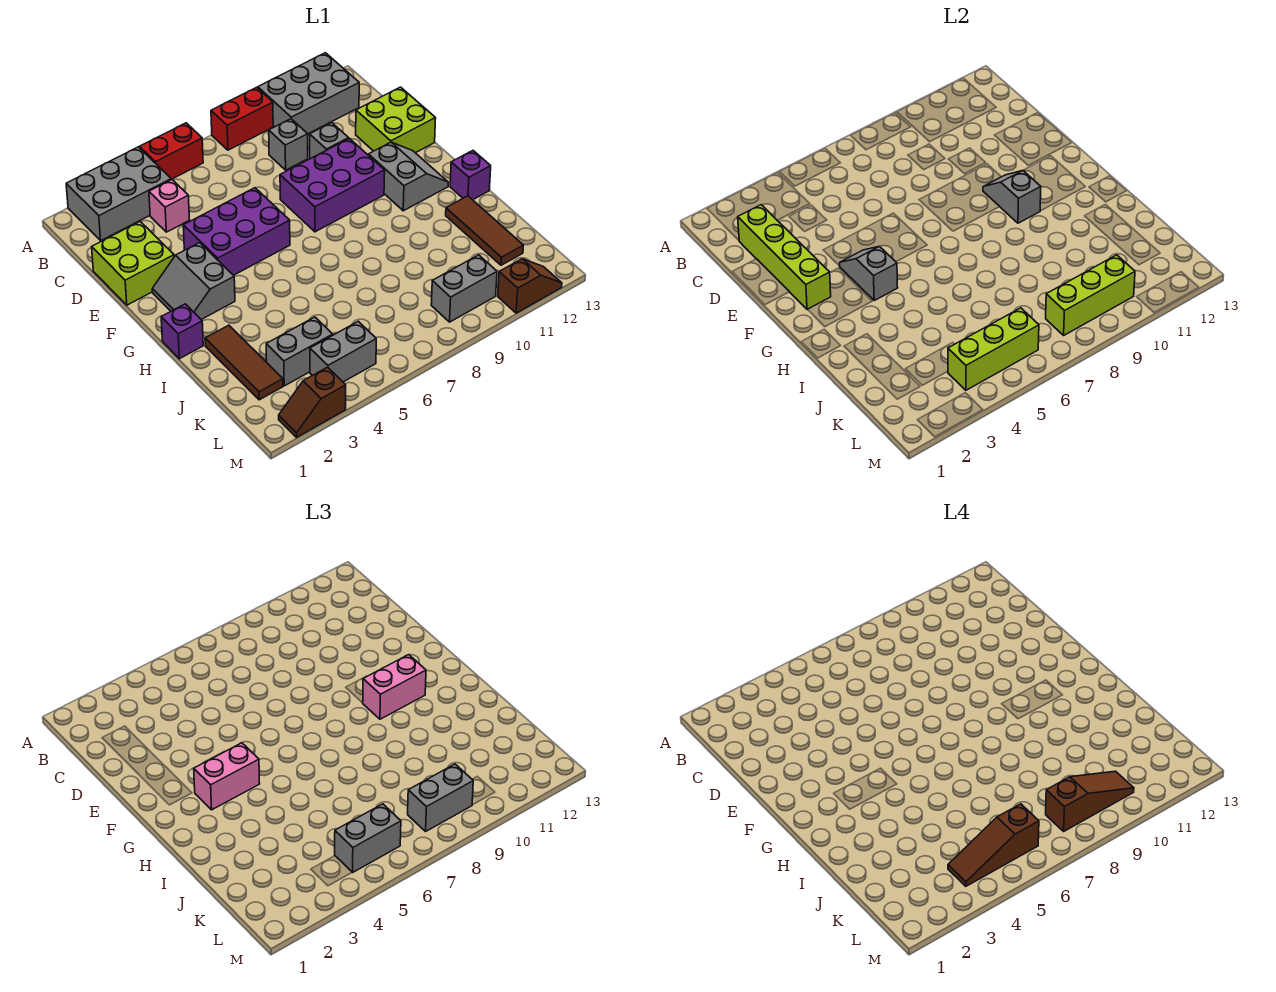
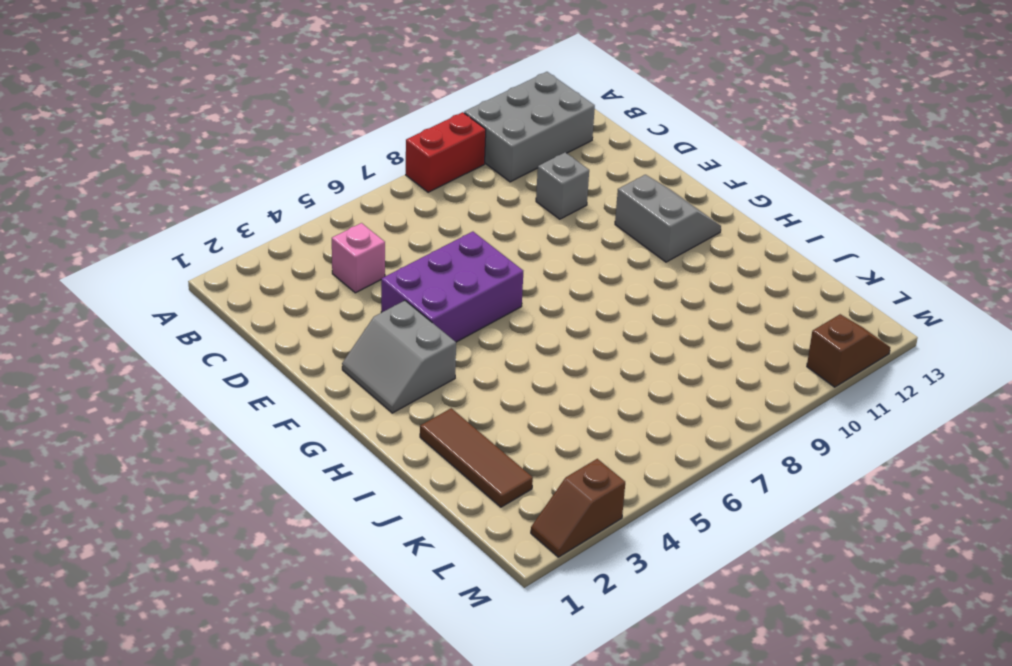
none -> grey brick A2:B4 level 1
none -> red brick A5:A6 level 1
none -> grey brick C9 level 1
none -> lime brick D1:E2 level 1

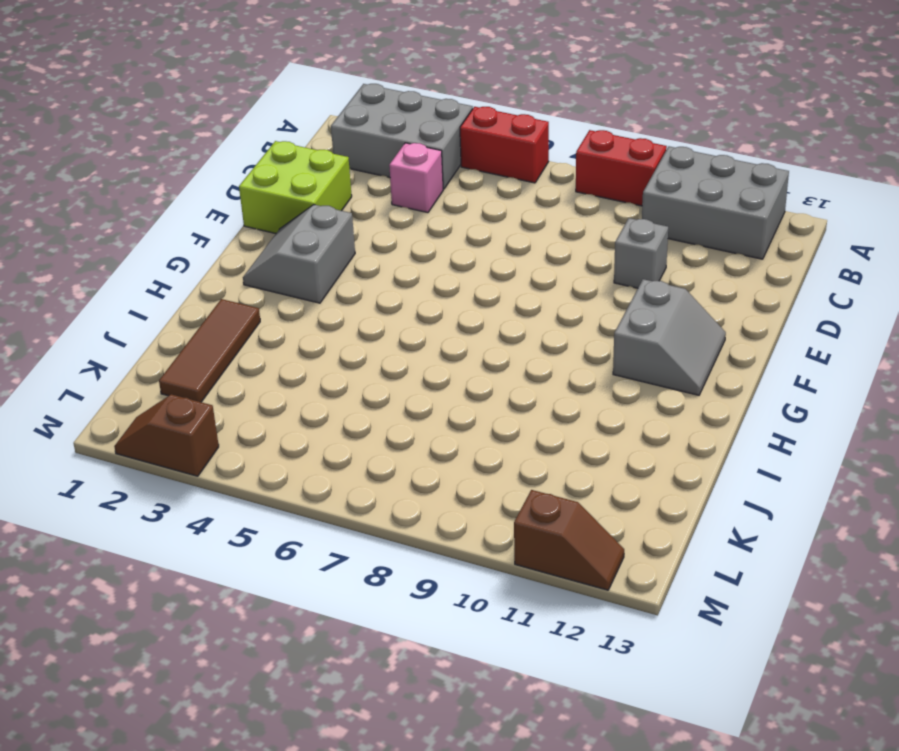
none -> grey brick C9 level 1
none -> lime brick D12:E13 level 1
none -> purple brick E4:F6 level 1
none -> purple brick E8:F10 level 1

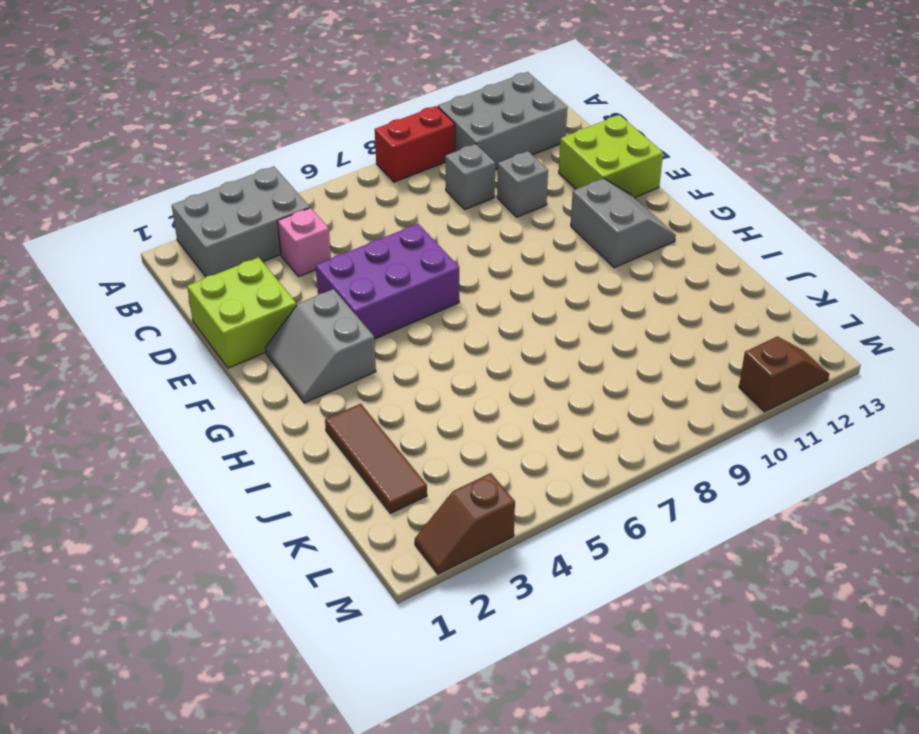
none -> red brick A5:A6 level 1
none -> purple brick E8:F10 level 1
none -> purple brick H1 level 1
none -> purple brick H13 level 1

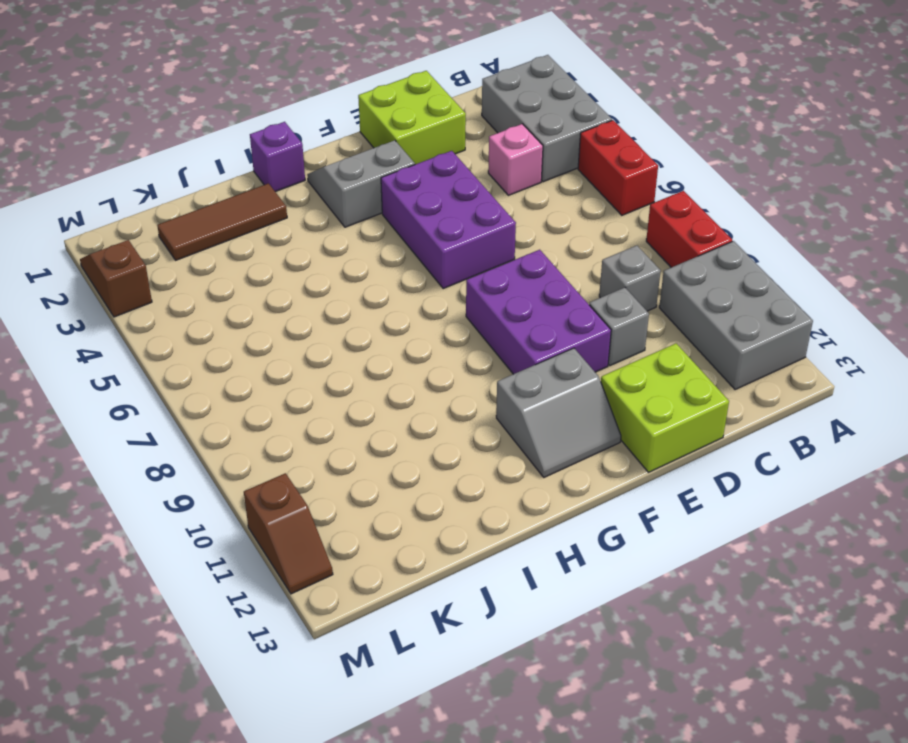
none -> purple brick H13 level 1
none -> brown tile I12:K12 level 1
none -> grey brick K3:K4 level 1
none -> grey brick L4:L5 level 1

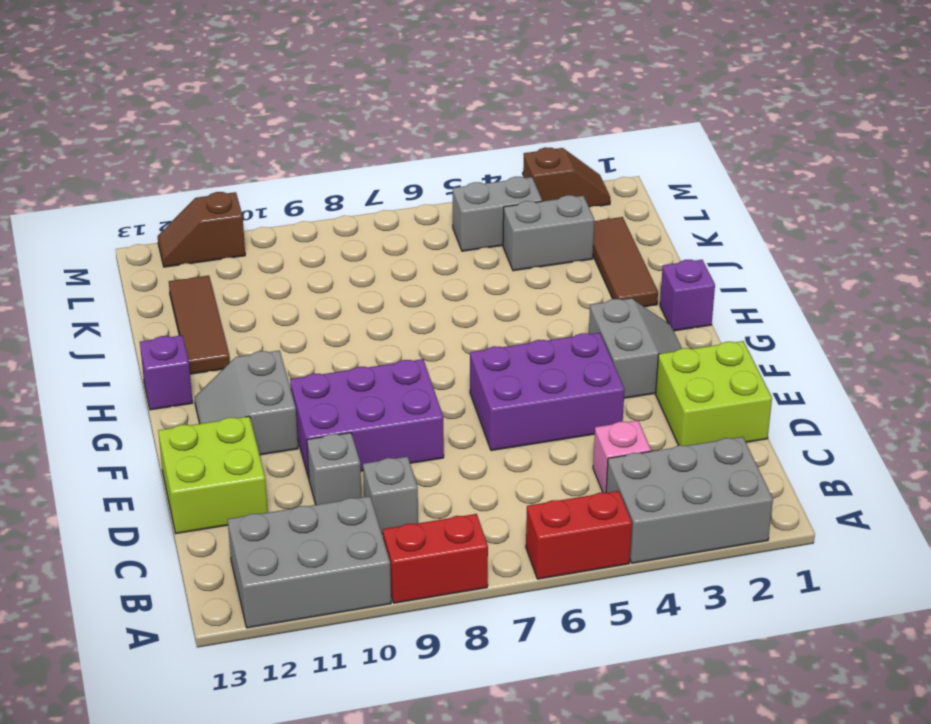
none -> grey brick L9:L10 level 1
none -> lime brick C2:F2 level 2
none -> grey slope F4:G4 level 2 top G
none -> grey slope F10:G10 level 2 top G

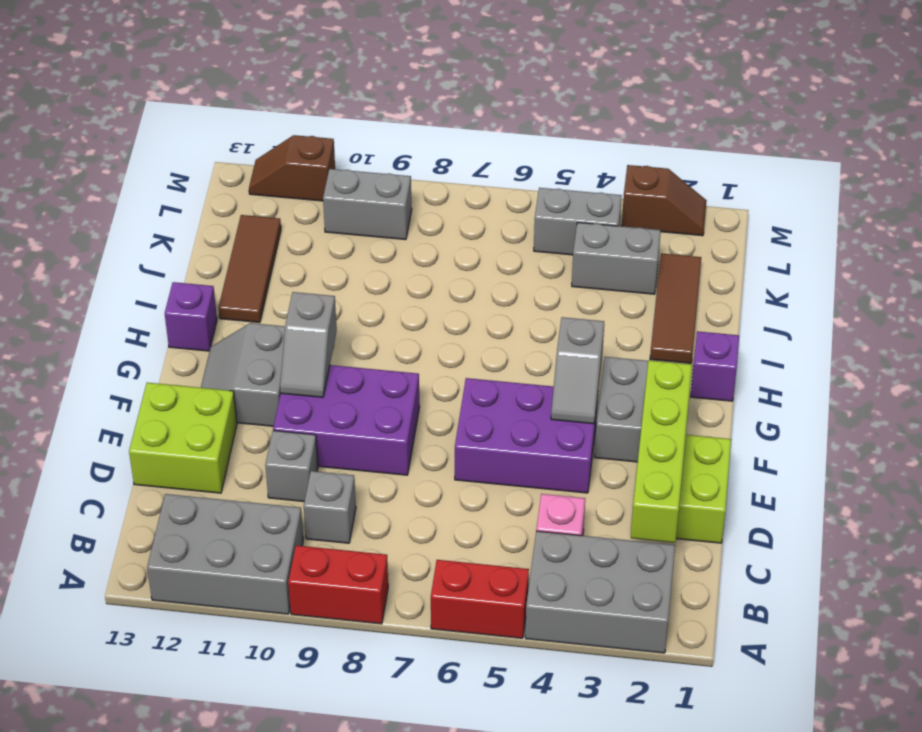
none -> lime brick L4:L6 level 2
none -> lime brick L8:L10 level 2
none -> pink brick G3:G4 level 3
none -> pink brick G10:G11 level 3

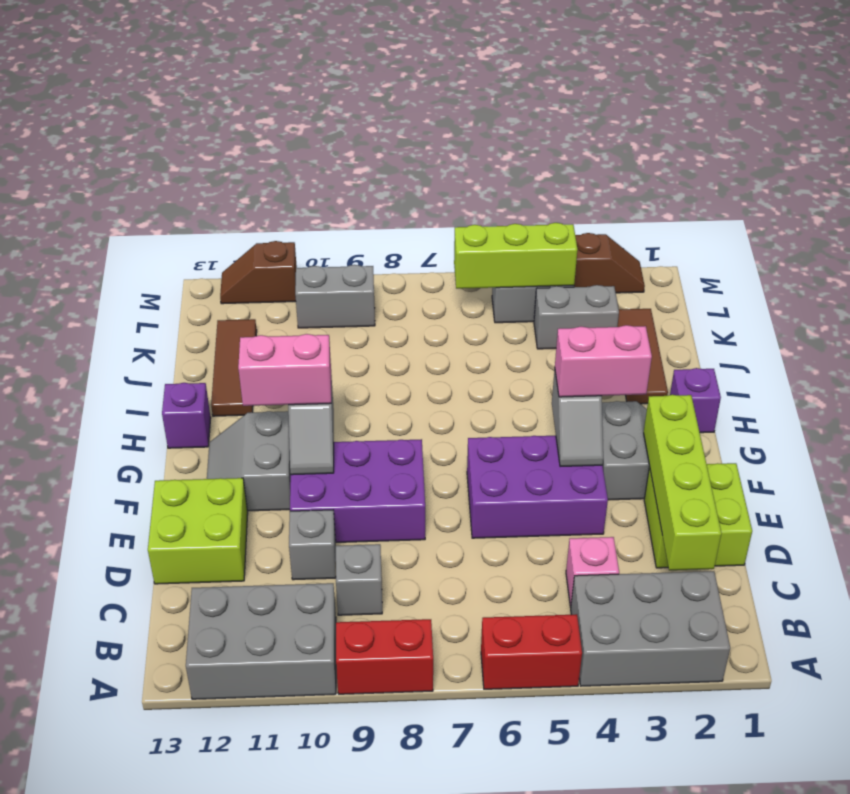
none -> lime brick L8:L10 level 2
none -> grey brick L5:L6 level 3
none -> grey brick L8:L9 level 3
none -> brown slope L4:L6 level 4 top 6

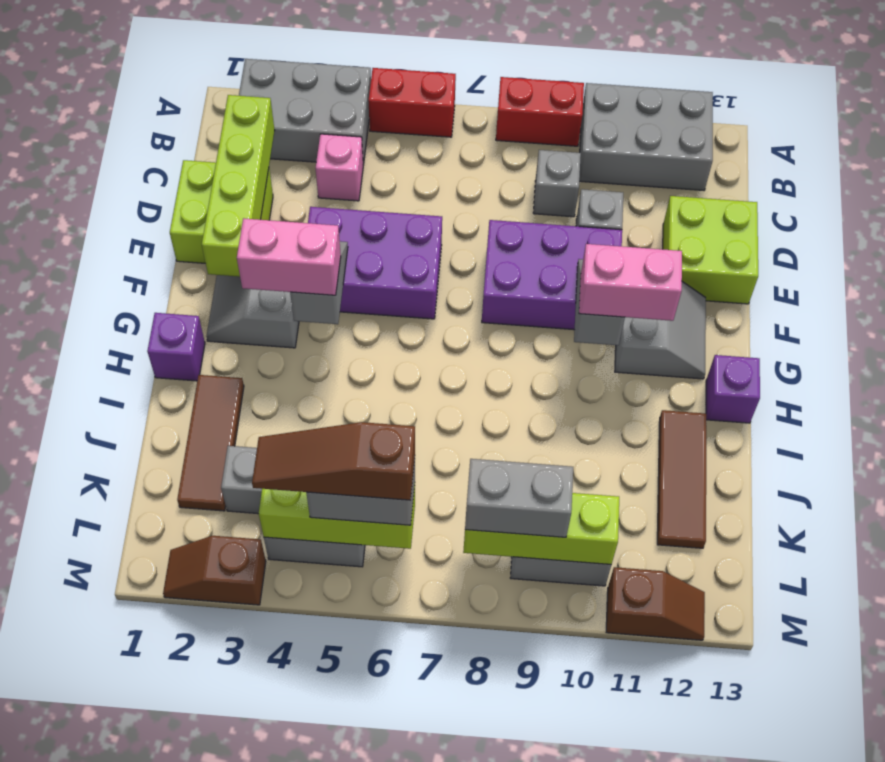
none -> brown slope L8:L10 level 4 top 8

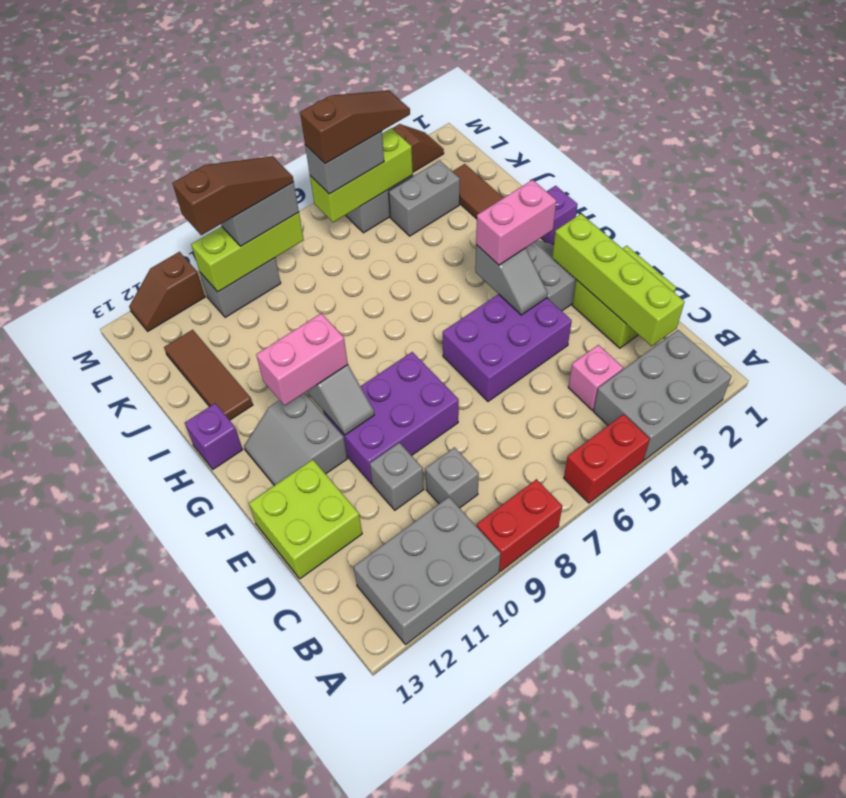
brown slope L8:L10 level 4 top 10 -> brown slope L8:L10 level 4 top 8

